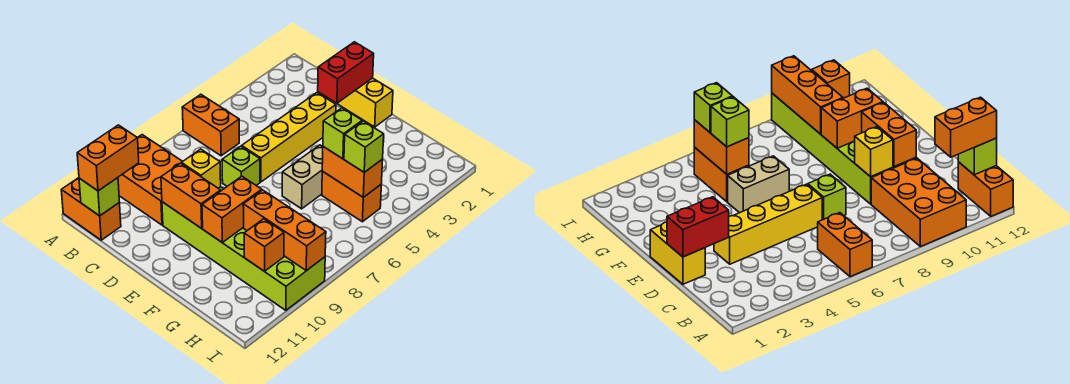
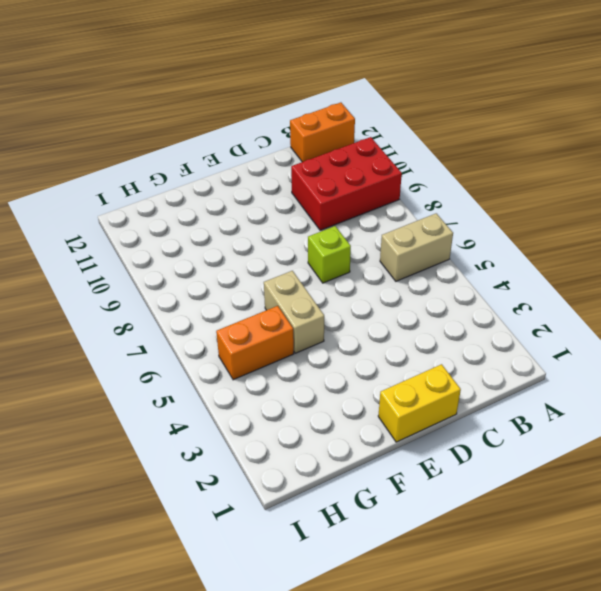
tan brick A6:B6 level 1 -> orange brick A6:B6 level 1
red brick A9:C10 level 1 -> orange brick A9:C10 level 1
none -> yellow brick D3:D6 level 1
none -> lime brick D9:I10 level 1
none -> lime brick B12 level 2

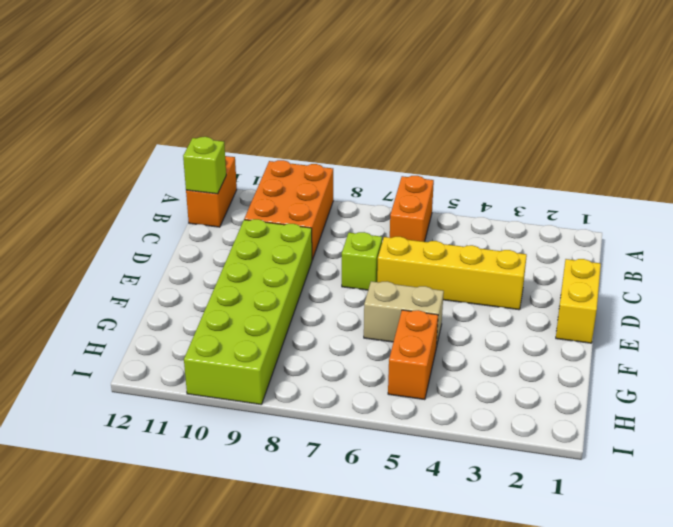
none -> red brick D1:D2 level 2
none -> yellow brick D9 level 2
none -> orange brick D10:E10 level 2

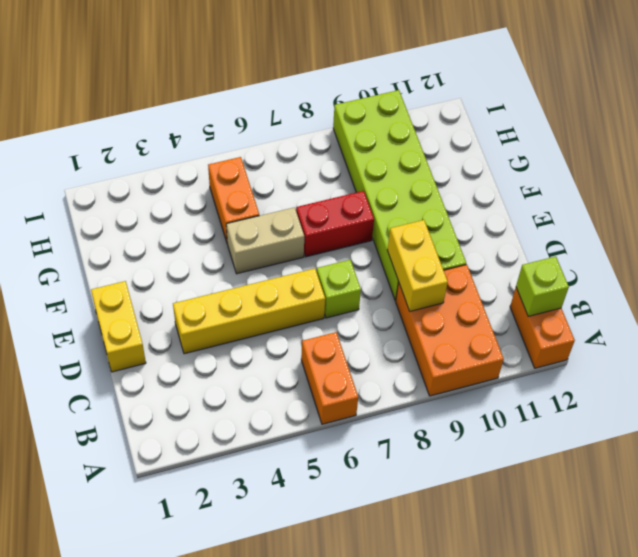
yellow brick C9:D9 level 2 -> yellow brick D9 level 2
red brick F7:F8 level 1 -> red brick D1:D2 level 2
none -> orange brick D10:E10 level 2
none -> orange brick F9:F10 level 2
none -> orange brick G5:H5 level 2

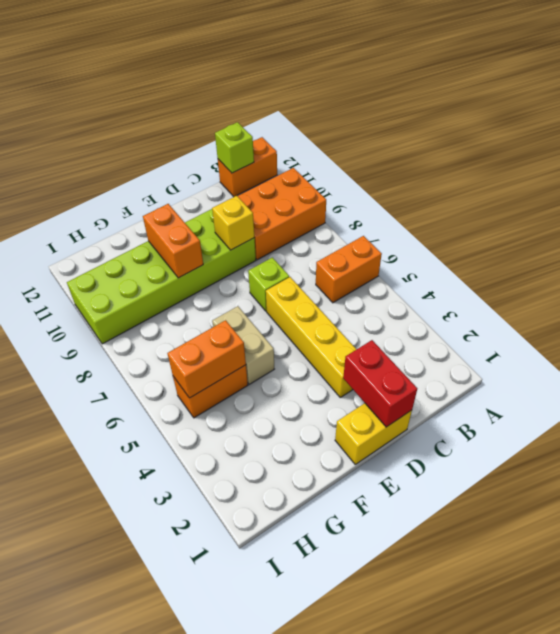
none -> orange brick D10:E10 level 2
none -> orange brick G9:I9 level 2
none -> orange brick H10 level 2

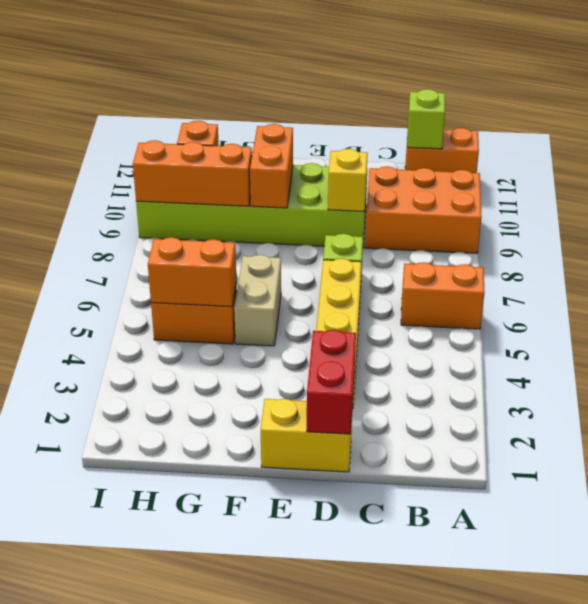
none -> orange brick D10:E10 level 2
none -> orange brick B11:B12 level 3
none -> lime brick G5 level 3

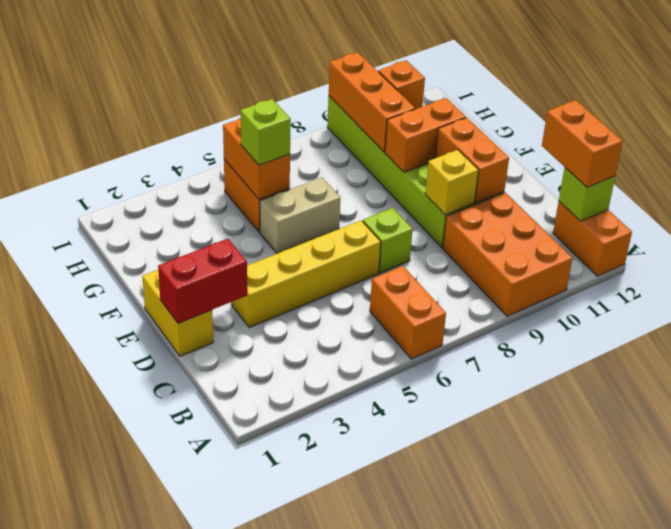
orange brick B12:C12 level 3 -> orange brick B11:B12 level 3
none -> lime brick H5 level 3

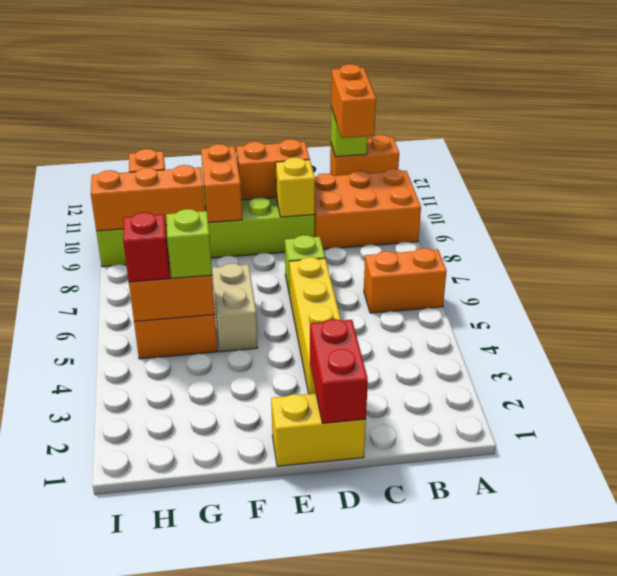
red brick H5 level 3 -> lime brick H5 level 3

